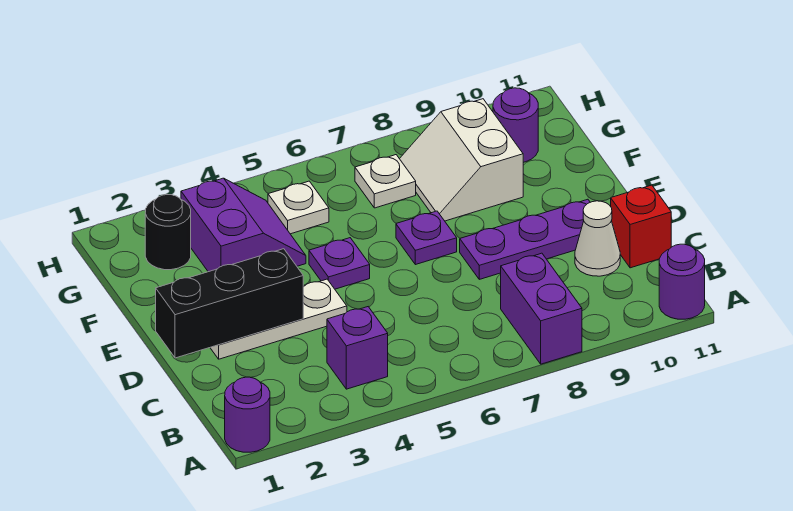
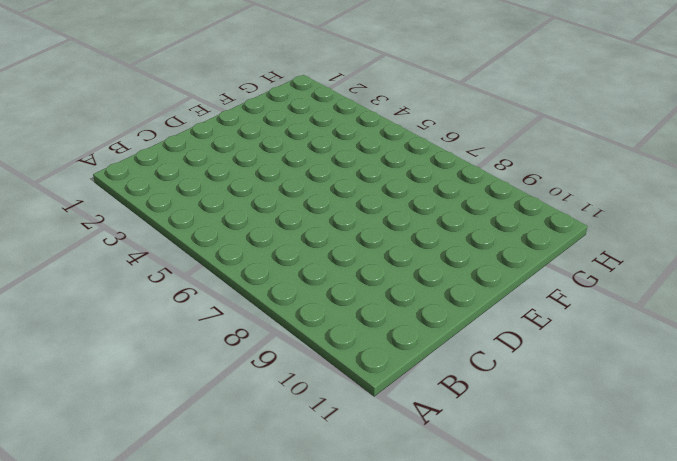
none -> purple round brick A1 level 1
none -> purple brick A8:B8 level 1
none -> purple round brick A11 level 1

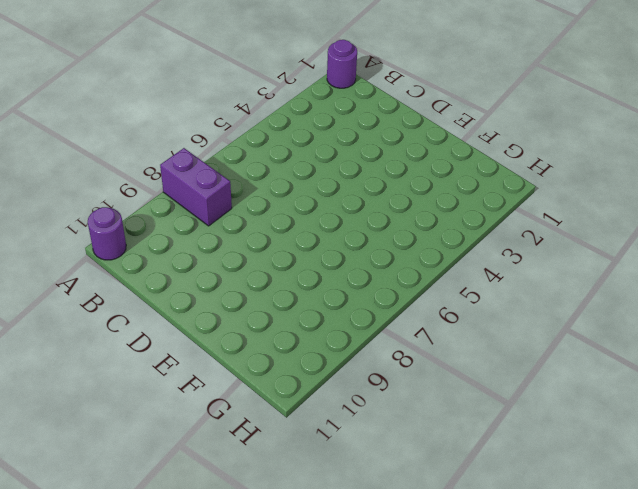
none -> purple brick B4 level 1
none -> white cone C10 level 1
none -> red brick C11 level 1

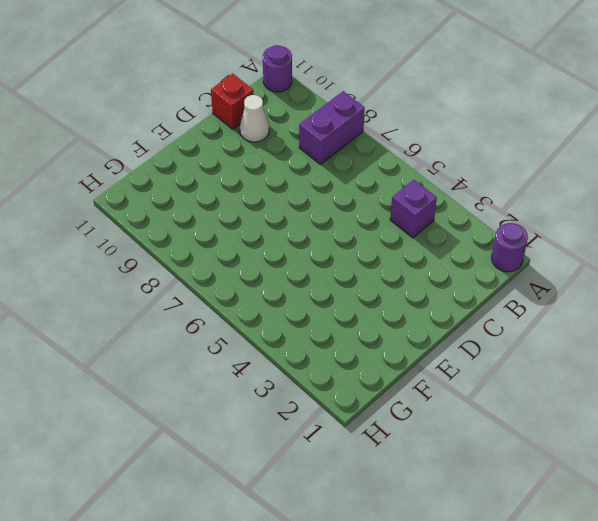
none -> white plate D2:D4 level 1
none -> purple plate D8:D10 level 1
none -> purple plate E5 level 1

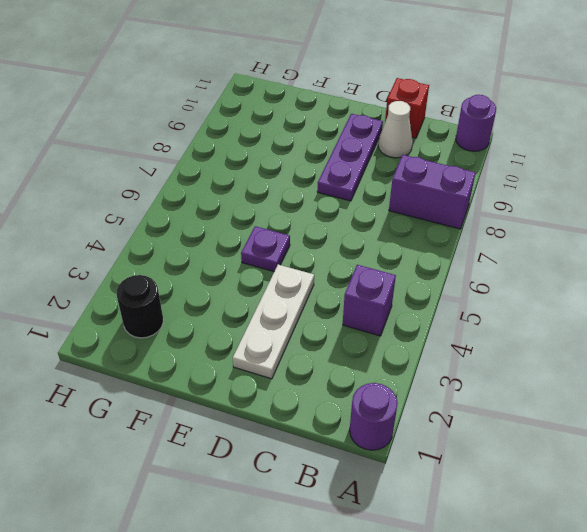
none -> purple plate E7 level 1
none -> purple slope F3:G4 level 1 top 3
none -> white slope F8:G9 level 1 top 9

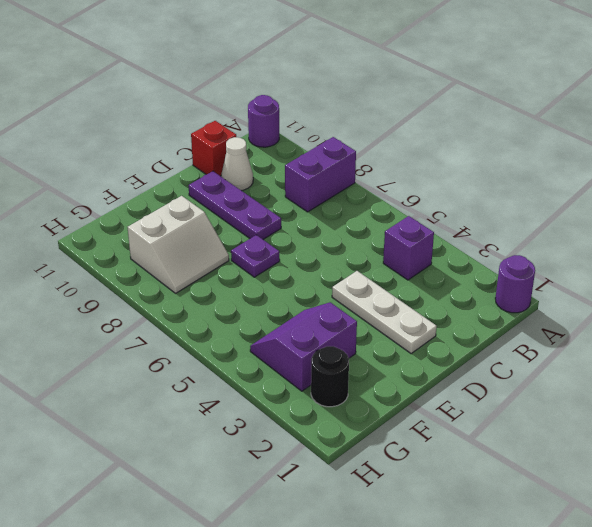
none -> purple plate E5 level 1
none -> white plate G5 level 1
none -> white plate G7 level 1

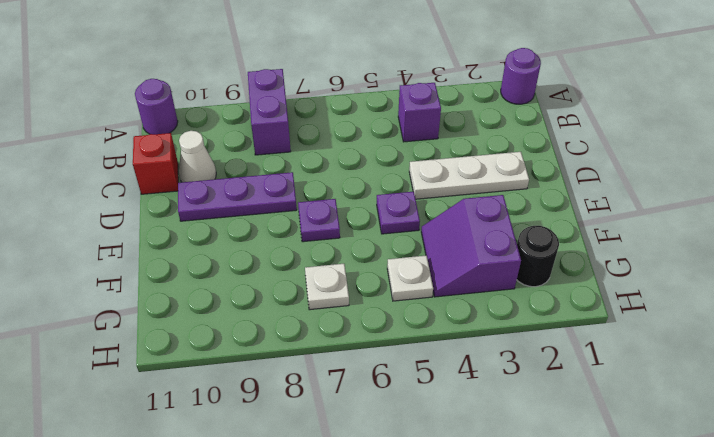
none -> white slope F8:G9 level 1 top 9
none -> purple round brick G10 level 1
none -> black brick D1:D3 level 2

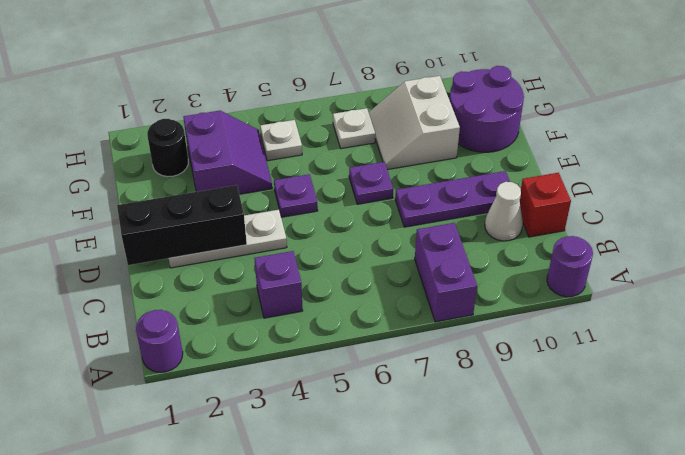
purple round brick F10:G11 level 1 -> purple round brick G10 level 1

